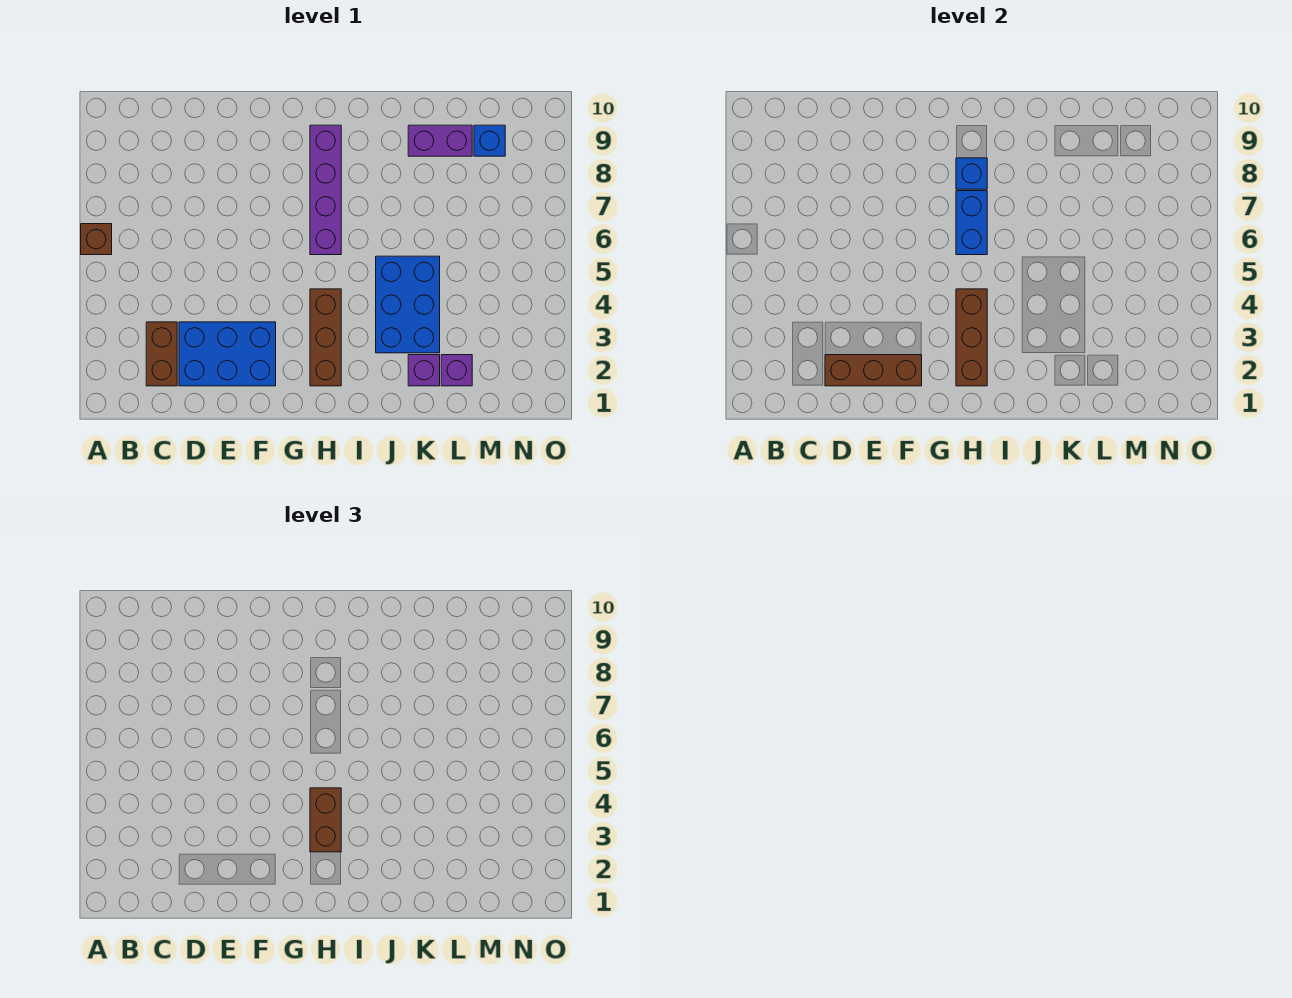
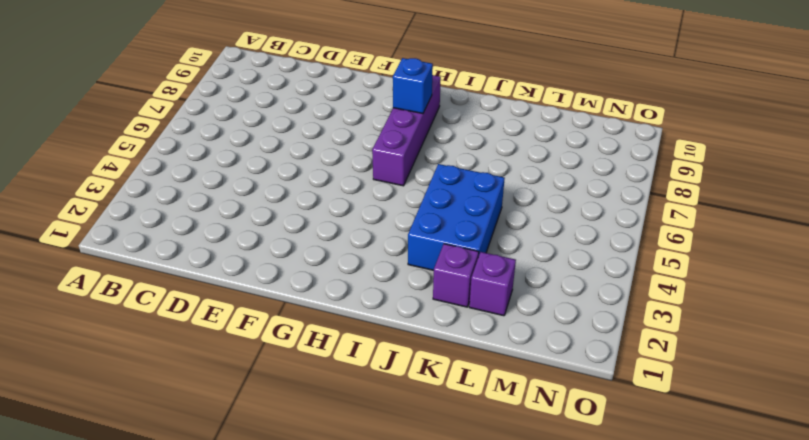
none -> brown brick A6 level 1
none -> brown brick C2:C3 level 1
none -> blue brick D2:F3 level 1

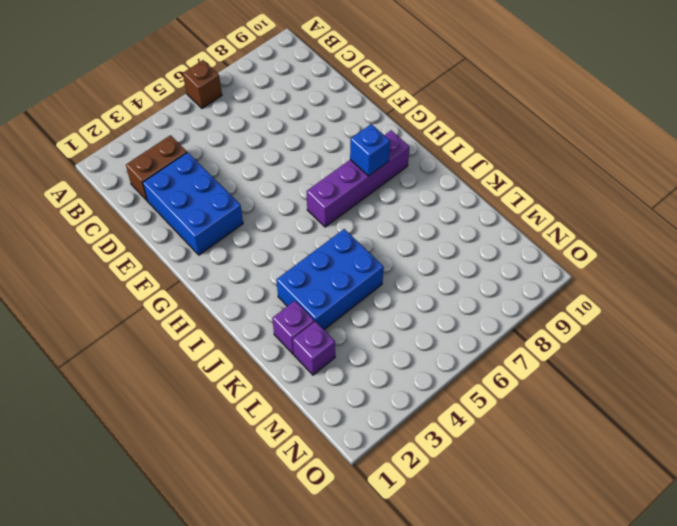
none -> brown brick H2:H4 level 1
none -> purple brick K9:L9 level 1
none -> blue brick M9 level 1

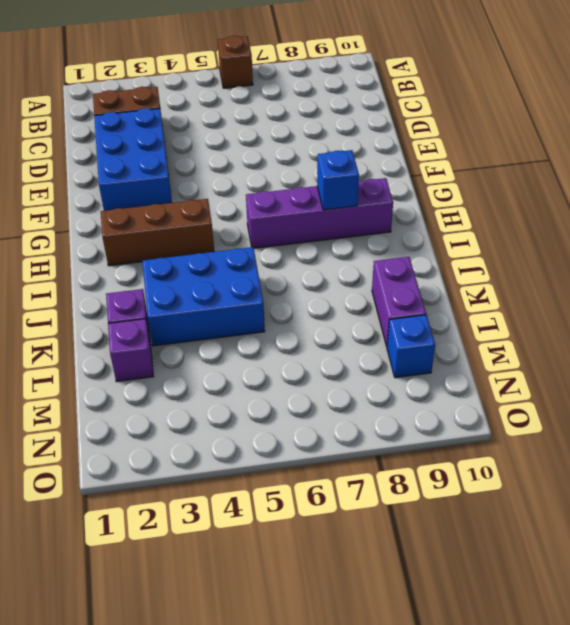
none -> brown brick D2:F2 level 2
none -> brown brick H2:H4 level 2
none -> blue brick H6:H7 level 2

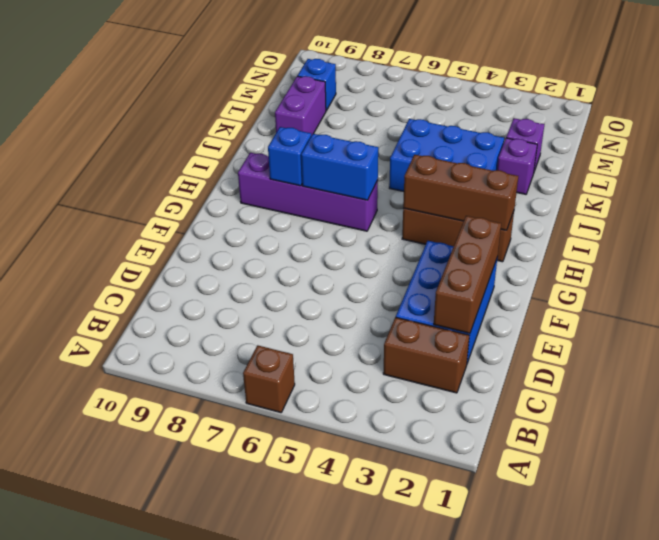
none -> brown brick H3:H4 level 3

